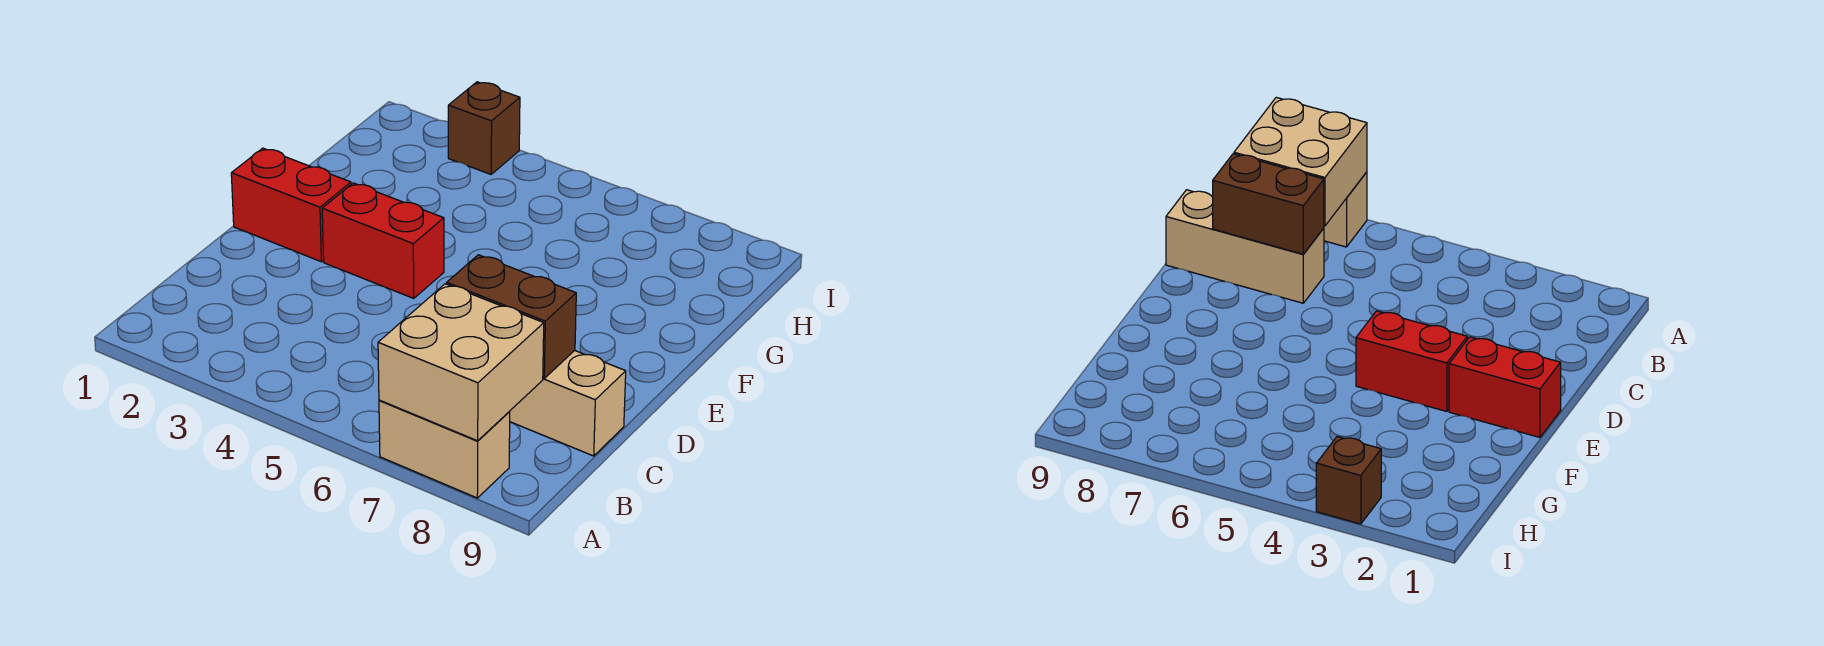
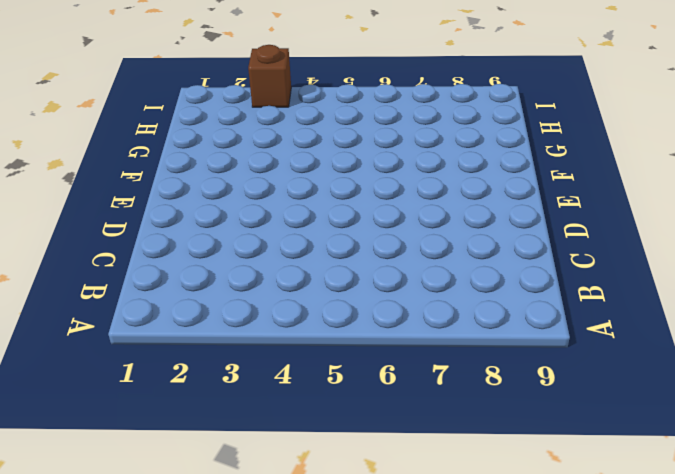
none -> tan brick A7:A8 level 1
none -> tan brick C7:C9 level 1

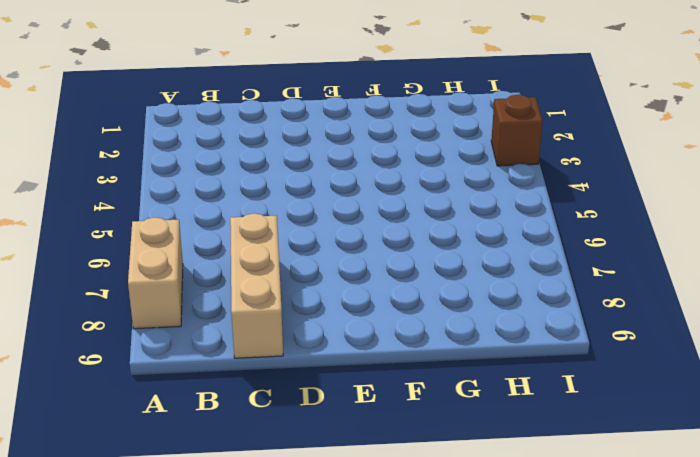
none -> red brick E1:E2 level 1
none -> red brick E3:E4 level 1

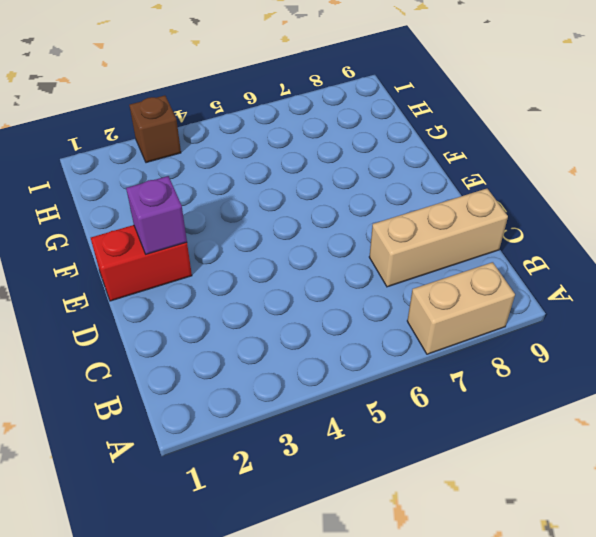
purple brick E2 level 2 -> none
none -> red brick E3:E4 level 1
none -> tan brick A7:B8 level 2

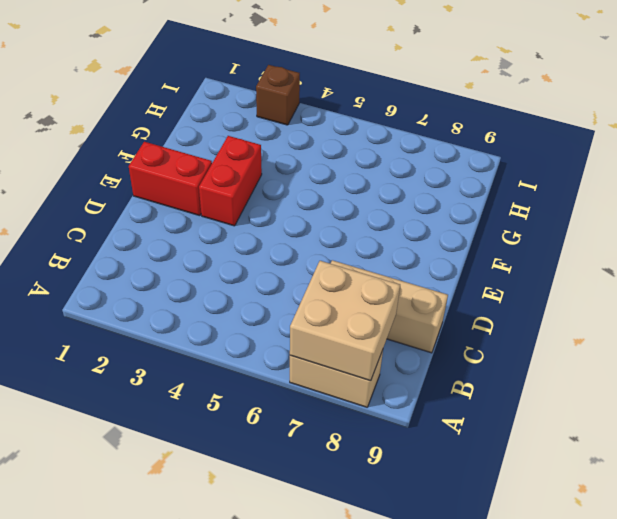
red brick E3:F3 level 1 -> red brick E3:E4 level 1
none -> brown brick C7:C8 level 2

